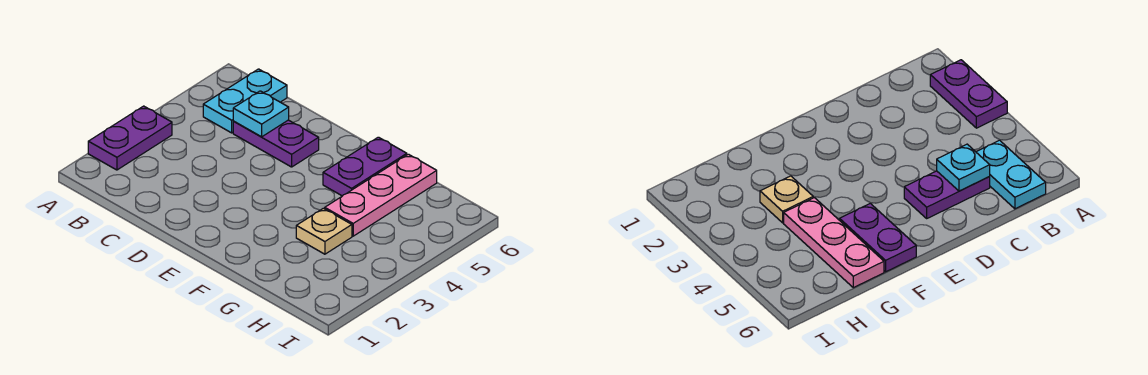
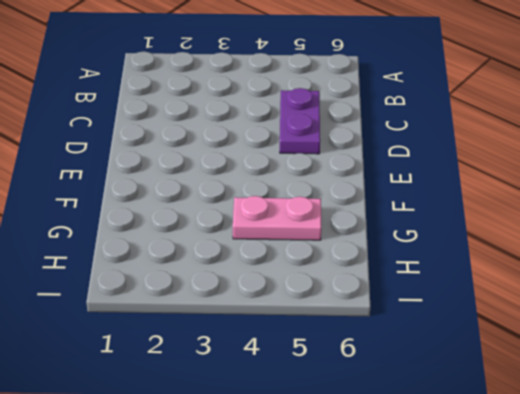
pink plate G4:G5 level 1 -> pink plate G4:G6 level 1
none -> purple plate A2:A3 level 1
none -> cyan plate B5:B6 level 1

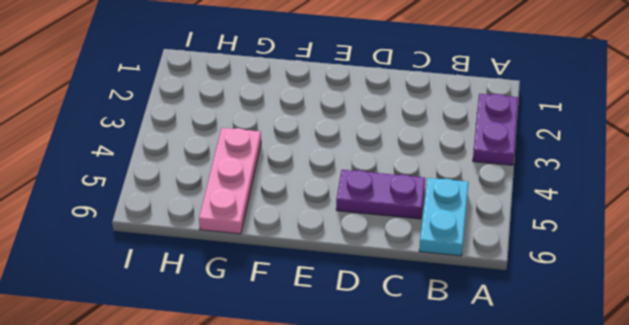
none -> purple plate F5:F6 level 1
none -> tan plate G3 level 1

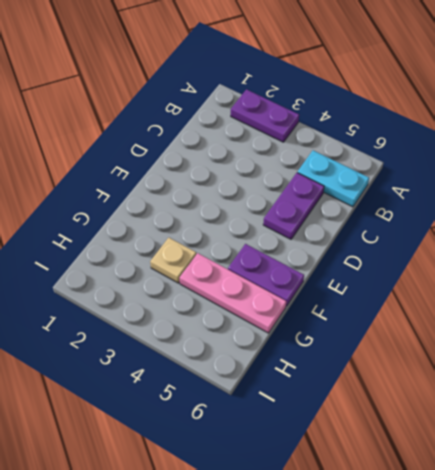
none -> cyan plate C5 level 2

